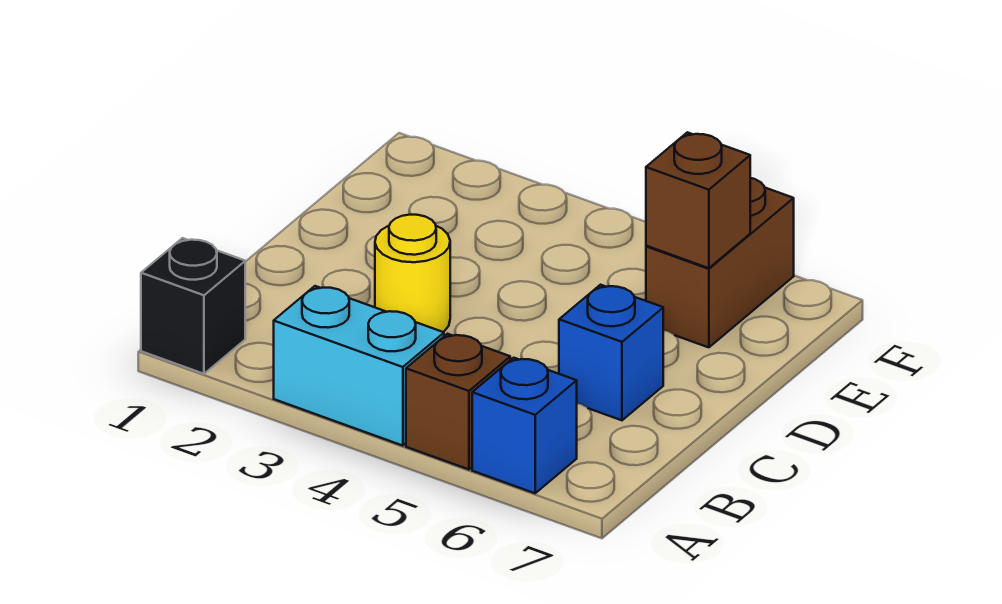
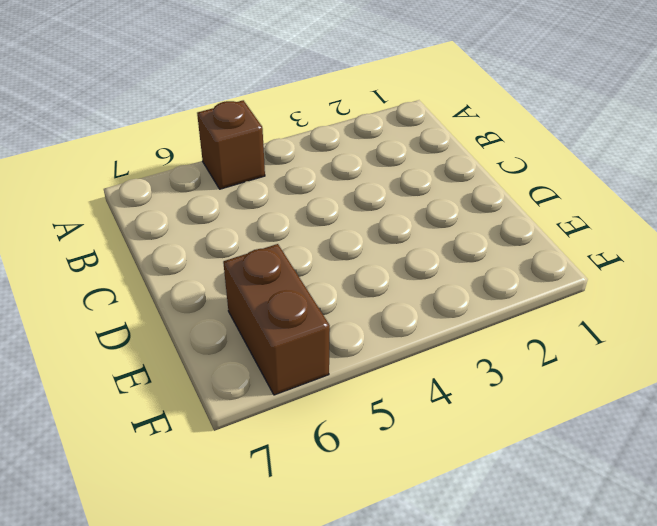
none -> black brick A1 level 1
none -> cyan brick A3:A4 level 1

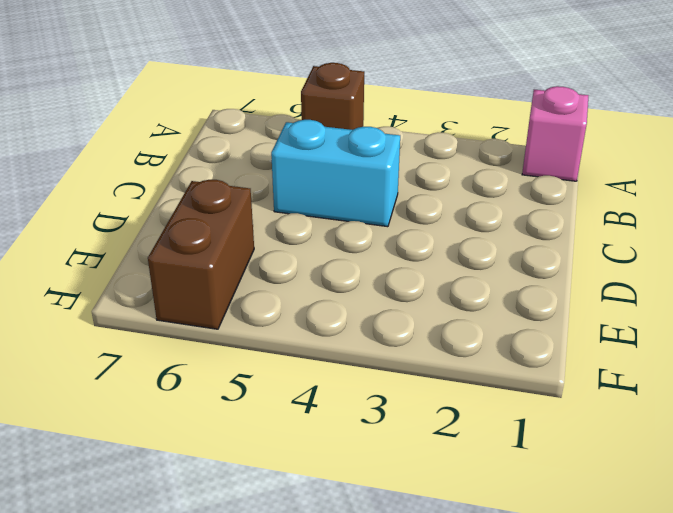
pink brick A1 level 1 -> black brick A1 level 1
cyan brick C4:C5 level 1 -> cyan brick A3:A4 level 1
none -> blue brick A6 level 1
none -> yellow round brick C3 level 1

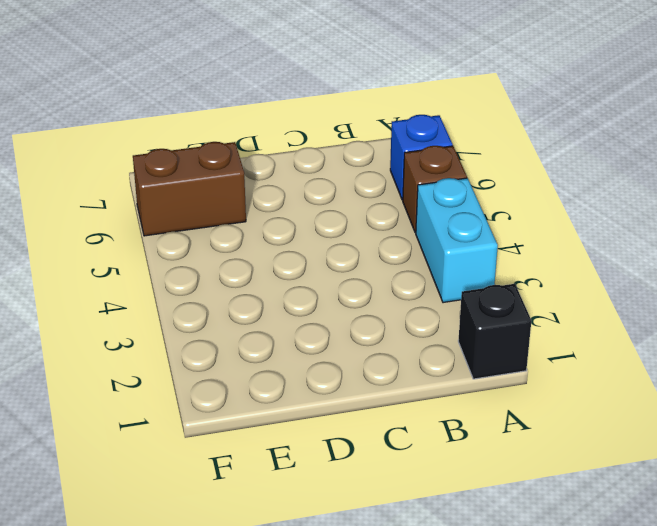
none -> yellow round brick C3 level 1
none -> blue brick C6 level 1

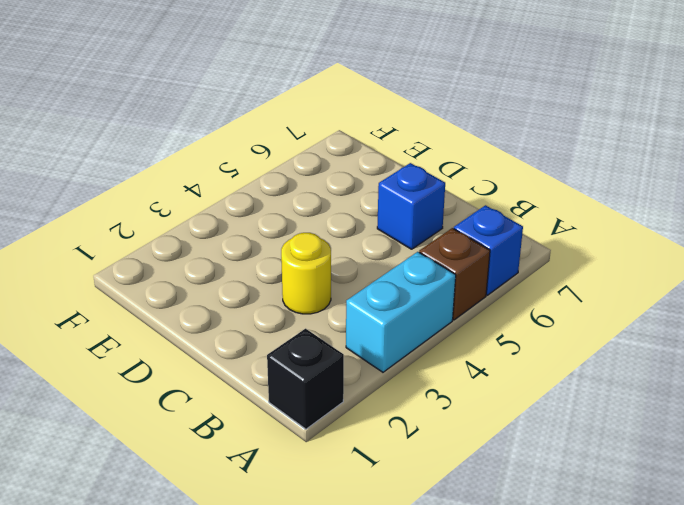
none -> brown brick E6:F6 level 1
none -> brown brick E6 level 2

